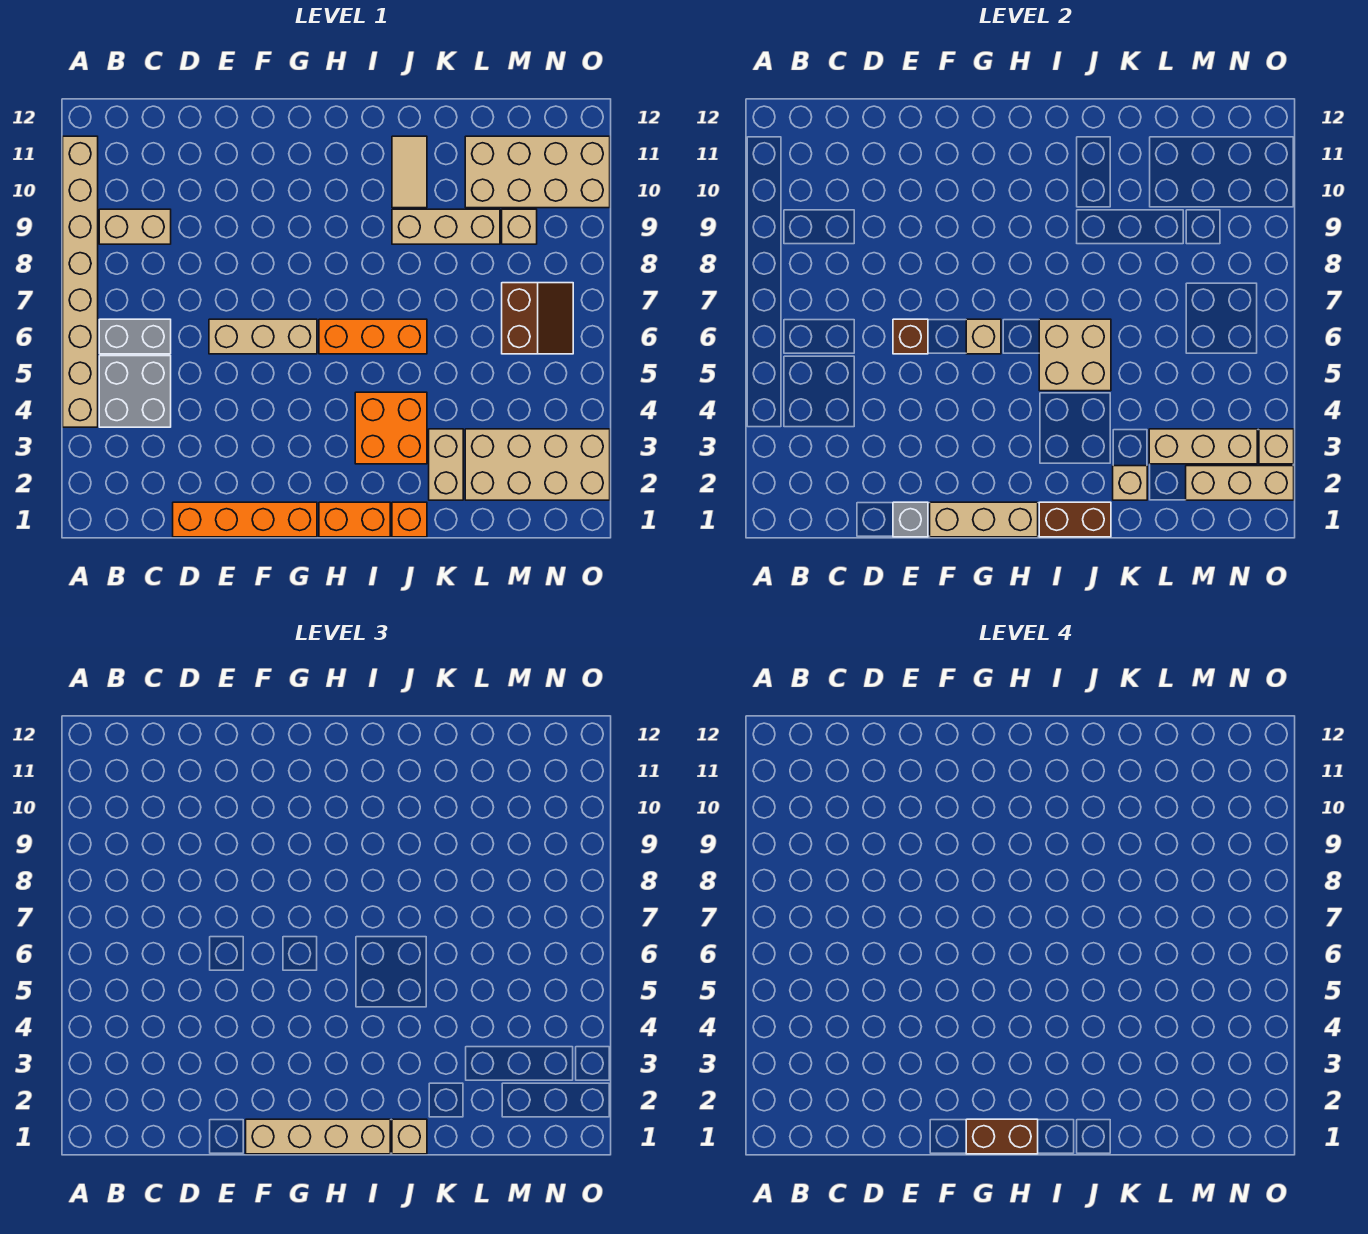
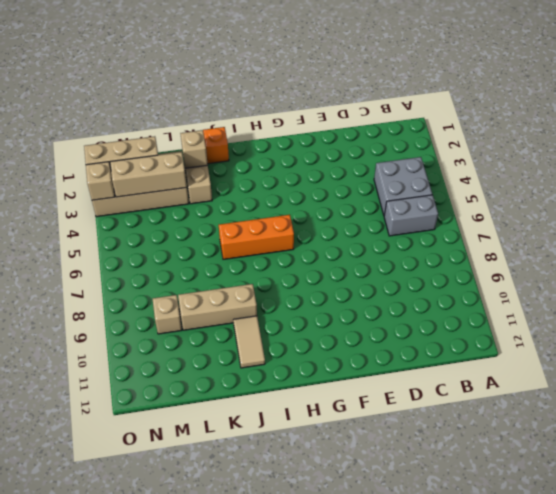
none -> tan brick A4:A11 level 1
none -> tan brick B9:C9 level 1
none -> orange brick D1:G1 level 1
none -> tan brick E6:G6 level 1

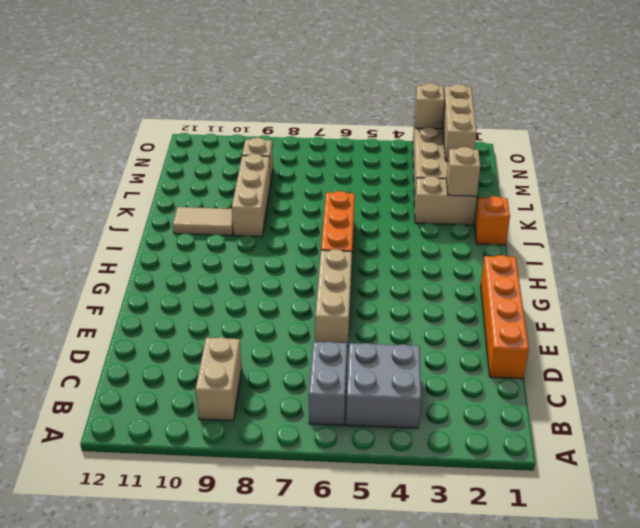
none -> tan brick A4:A11 level 1
none -> orange brick H1:I1 level 1
none -> orange brick I3:J4 level 1
none -> tan brick L10:O11 level 1

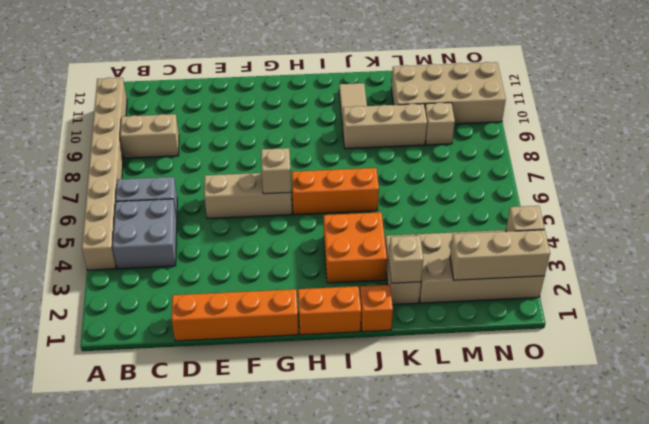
none -> brown slope M6:N7 level 1 top M
none -> grey brick E1 level 2
none -> brown brick E6 level 2
none -> tan brick F1:H1 level 2

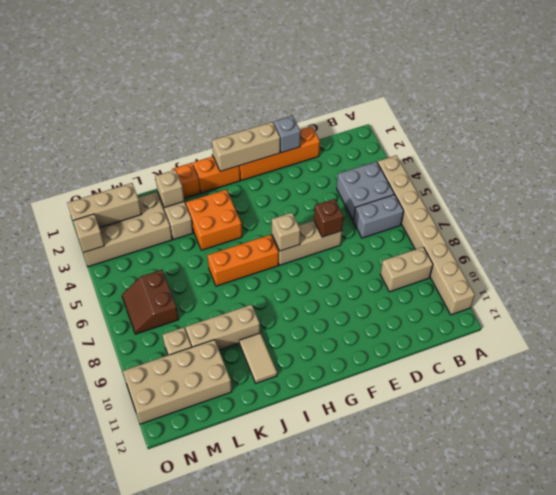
none -> brown brick I1:J1 level 2
none -> tan brick I5:J6 level 2
none -> tan brick L3:N3 level 2
none -> tan brick F1:I1 level 3

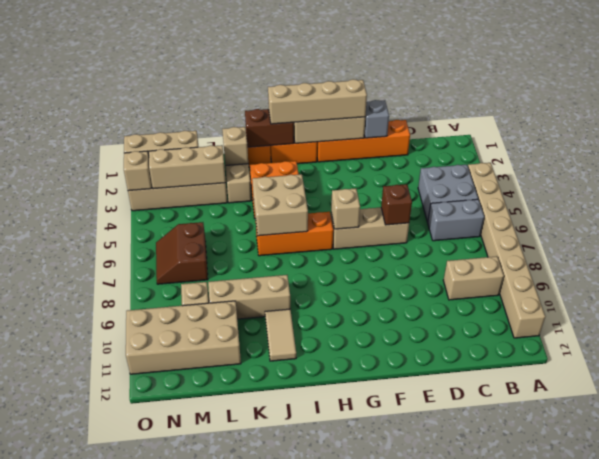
none -> tan brick J1 level 3
none -> brown brick G1:H1 level 4

